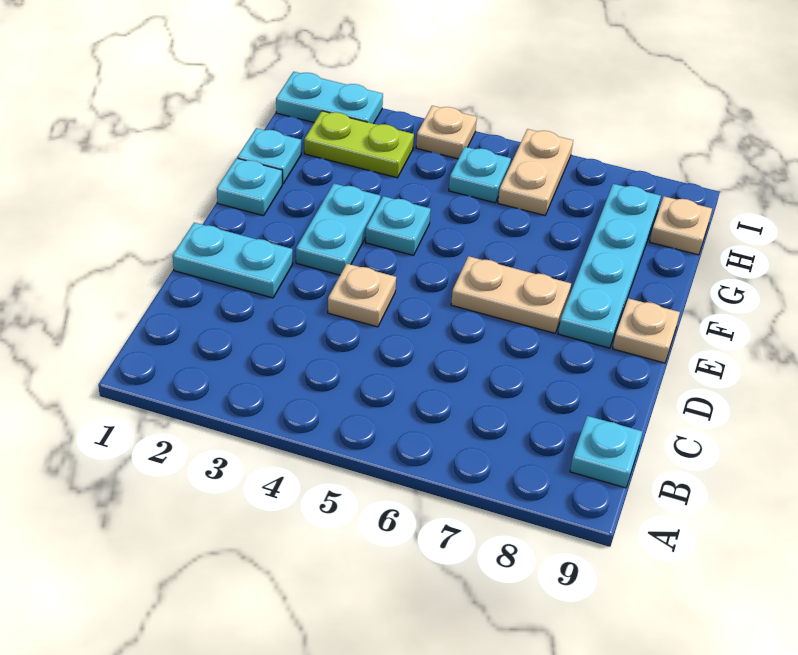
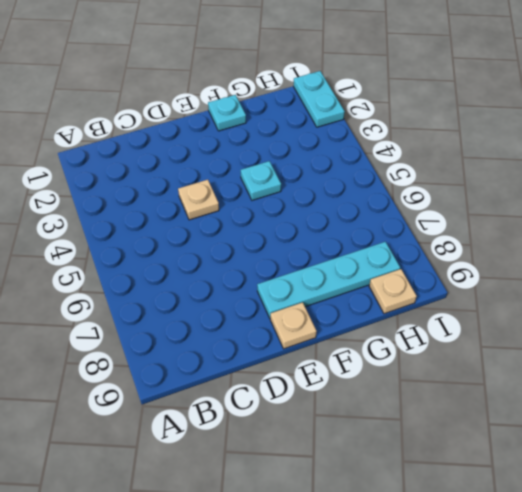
none -> cyan plate B9 level 1
none -> cyan plate D1:D2 level 1
none -> cyan plate E3:F3 level 1

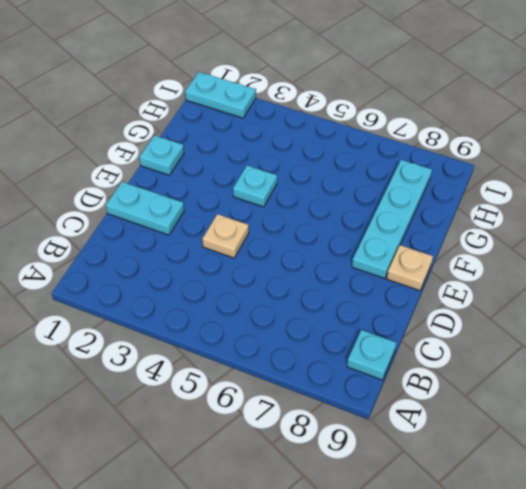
none -> cyan plate E3:F3 level 1
none -> tan plate E6:E7 level 1
none -> cyan plate G1 level 1

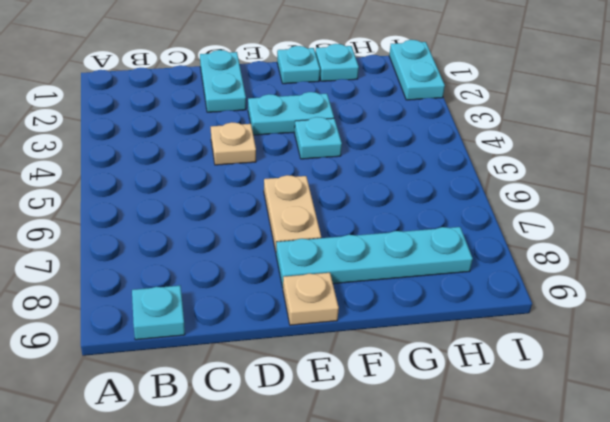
none -> lime plate H2:H3 level 1
none -> cyan plate H5 level 1
none -> tan plate H6:I6 level 1

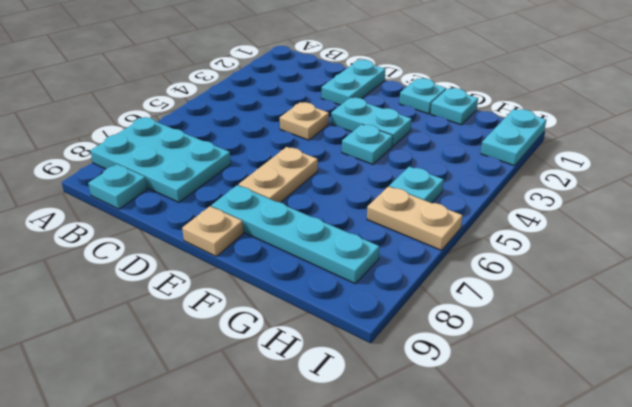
cyan plate A7:C8 level 1 -> none
none -> lime plate H2:H3 level 1
none -> tan plate H9 level 1
none -> tan plate I4 level 1

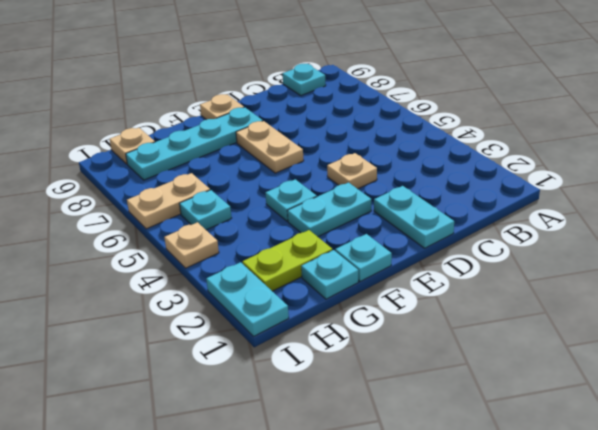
lime plate G2:H2 level 1 -> lime plate H2:H3 level 1

